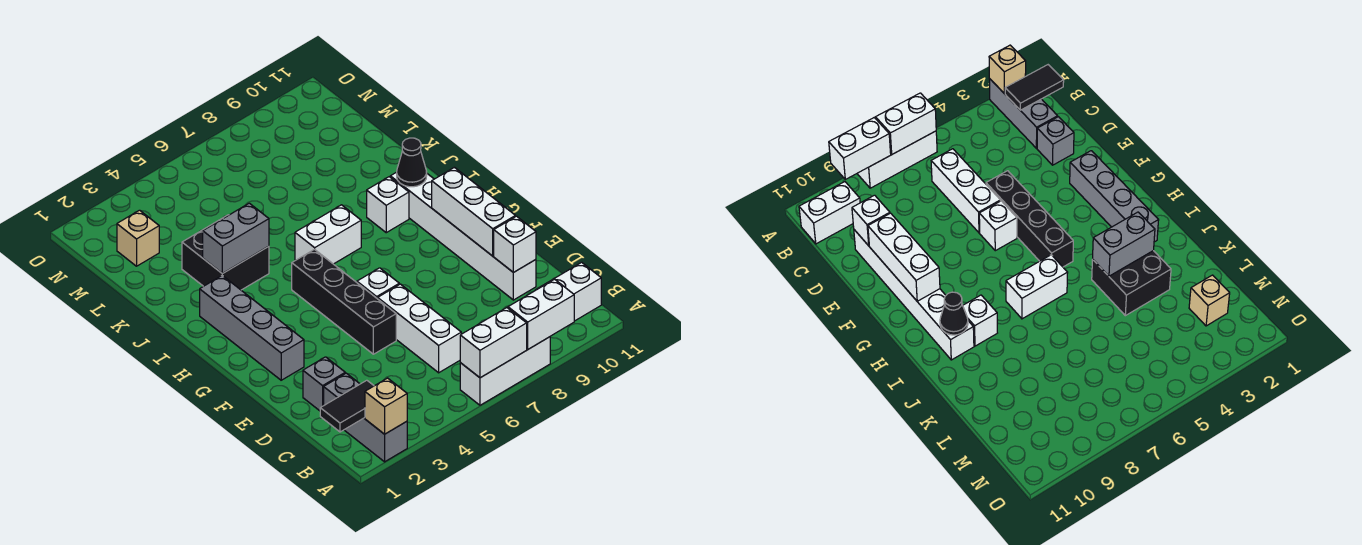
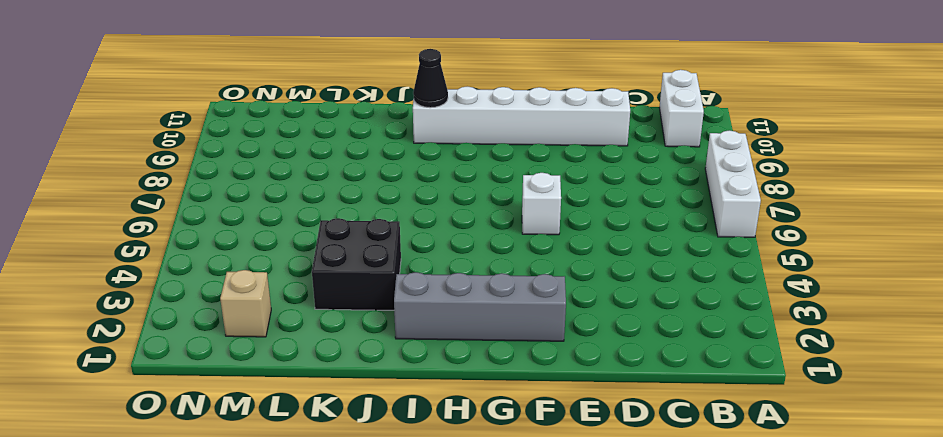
none -> grey brick A2:C2 level 1
none -> white brick C6:E6 level 1
none -> grey brick D2 level 1

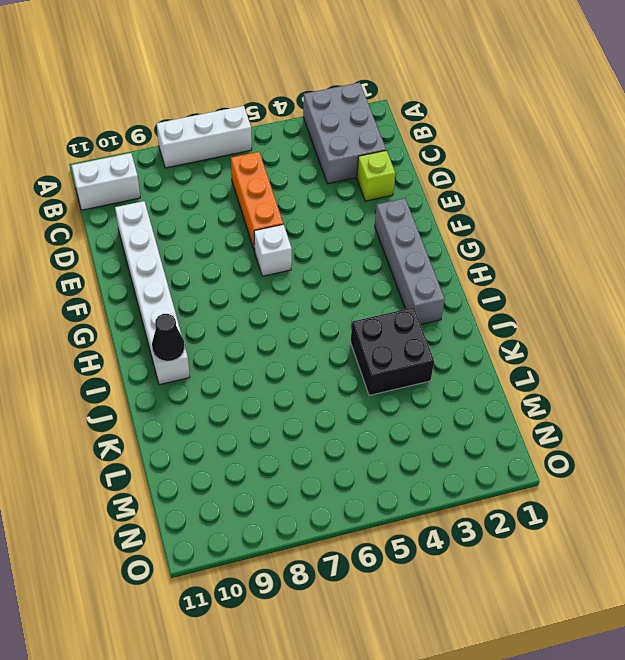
grey brick A2:C3 level 1 -> grey brick A2:C2 level 1
orange brick C6:E6 level 1 -> white brick C6:E6 level 1
lime brick D2 level 1 -> grey brick D2 level 1
none -> black brick E5:H5 level 1
none -> white brick I6:I7 level 1
none -> white brick I9 level 1

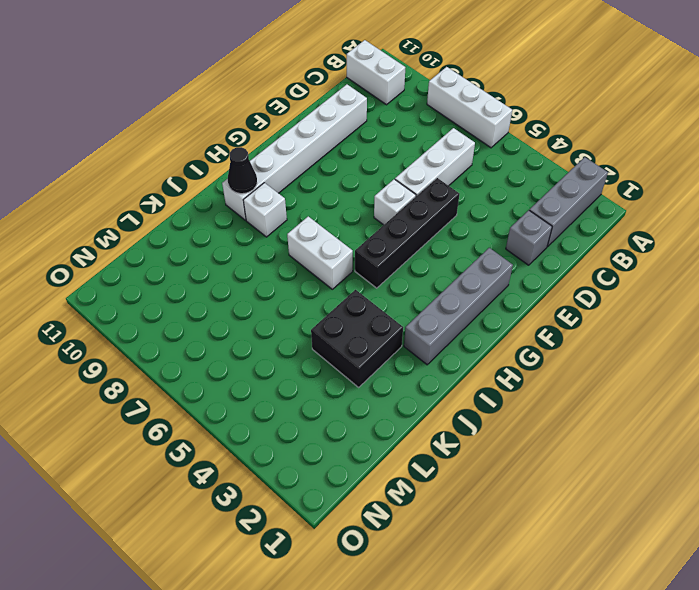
none -> tan brick M2 level 1
none -> tan brick A2 level 2
none -> white brick A6:A7 level 2

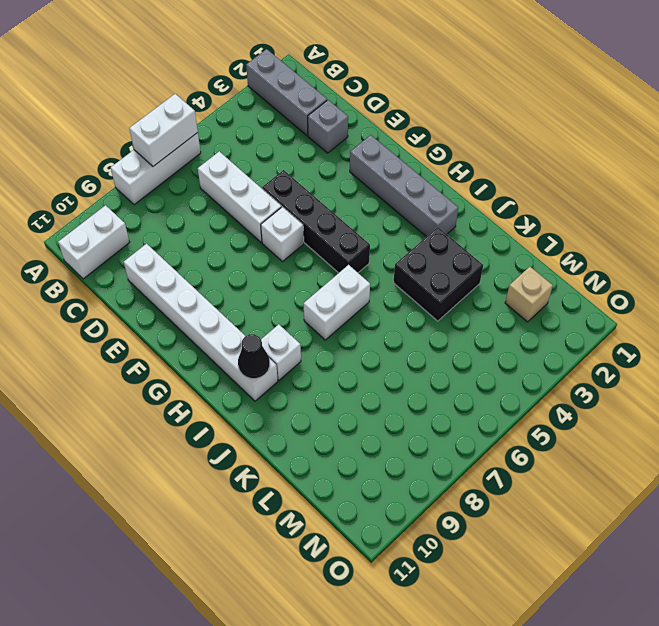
none -> tan brick A2 level 2
none -> white brick A8:A9 level 2
none -> black tile B1:B2 level 2

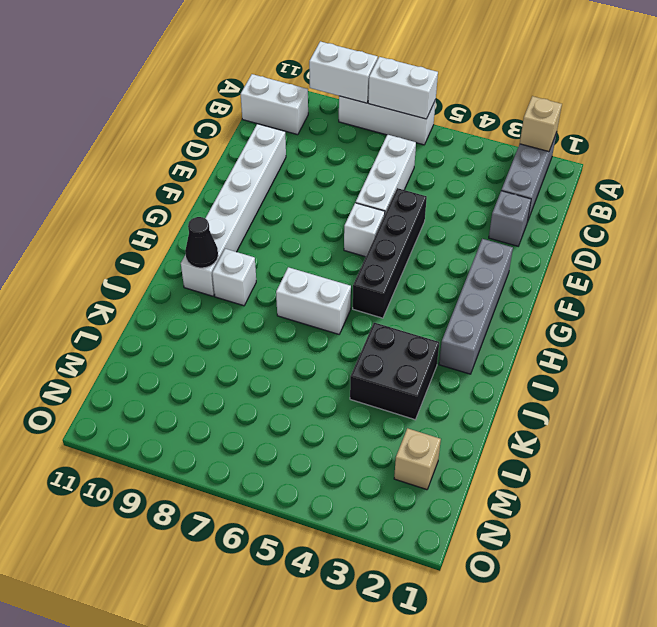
none -> black tile B1:B2 level 2
none -> white brick D10 level 2
none -> white brick E10:G10 level 2

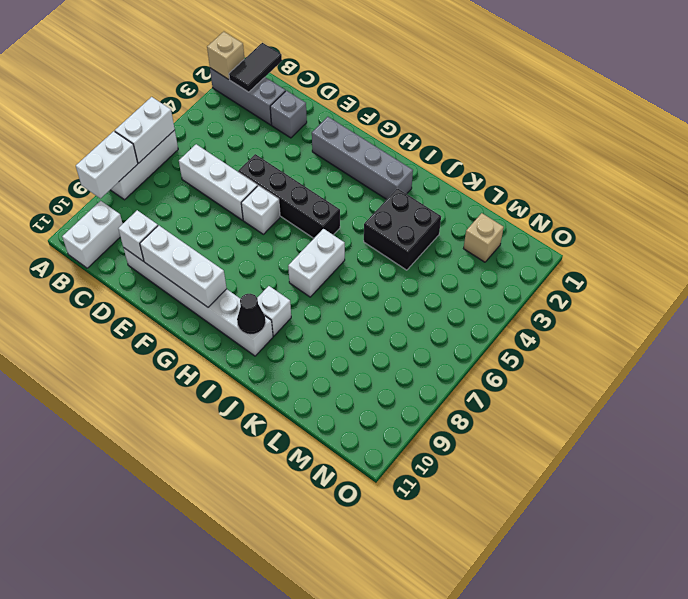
none -> grey brick J3:J4 level 2

